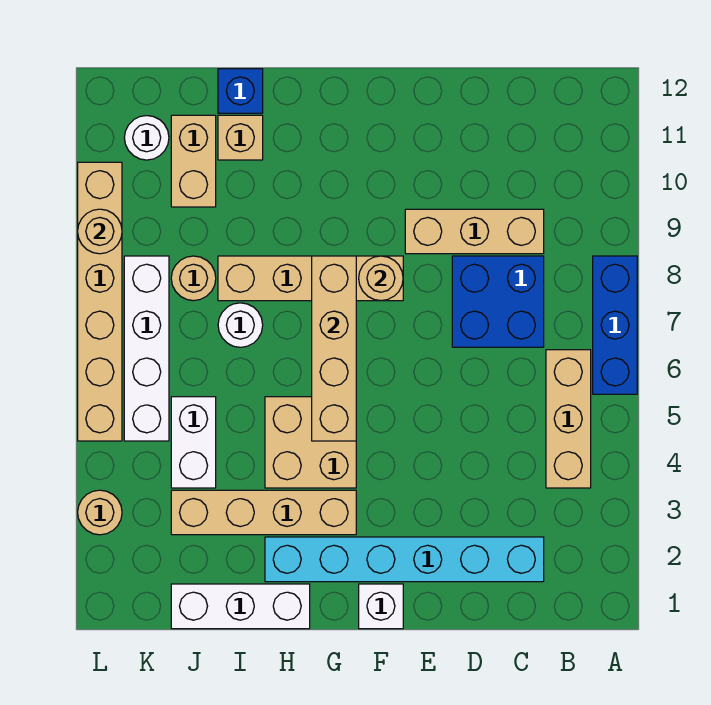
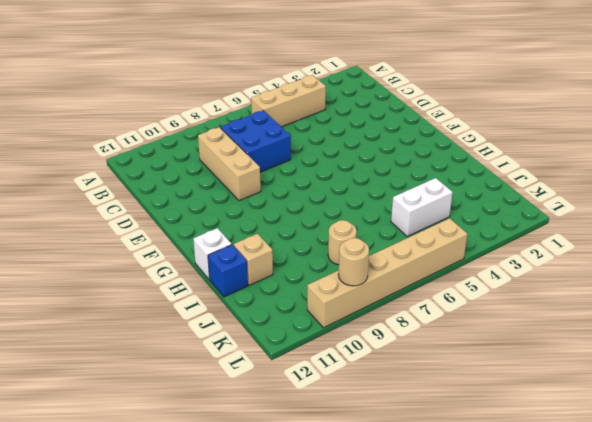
white brick H12 level 1 -> white brick F1 level 1
none -> blue brick A6:A8 level 1
none -> cyan brick C2:H2 level 1
none -> tan brick F8:I8 level 1

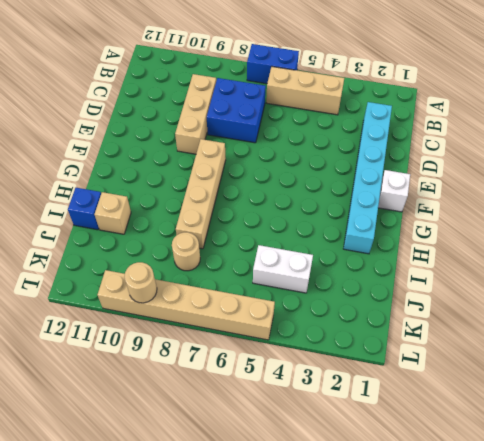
blue brick A6:A7 level 1 -> blue brick A6:A8 level 1
none -> tan brick G3:J3 level 1
none -> tan brick G4:H5 level 1
none -> white brick H1:J1 level 1

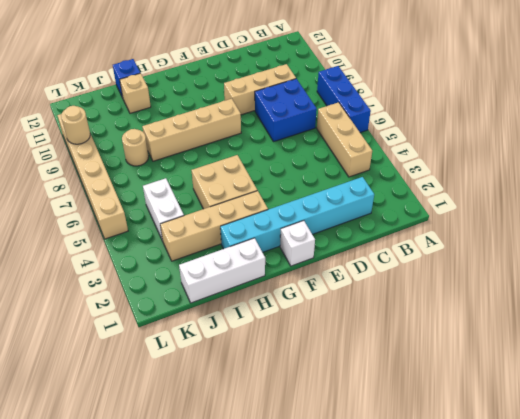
none -> white round brick I7 level 1
none -> tan brick J10:J11 level 1
none -> white brick K5:K8 level 1

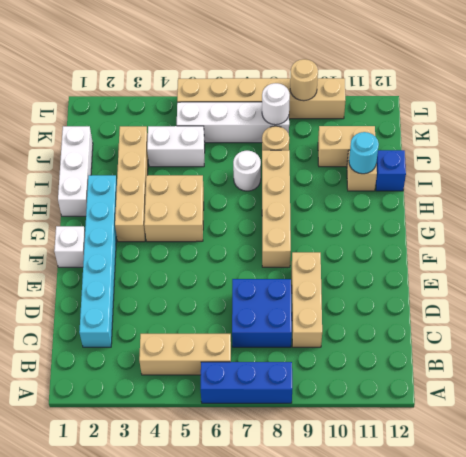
cyan round brick I11 level 2 -> none
white round brick K8 level 2 -> white round brick K11 level 1
none -> tan round brick L3 level 1
none -> tan round brick F8 level 2
none -> tan brick G5:G8 level 2

